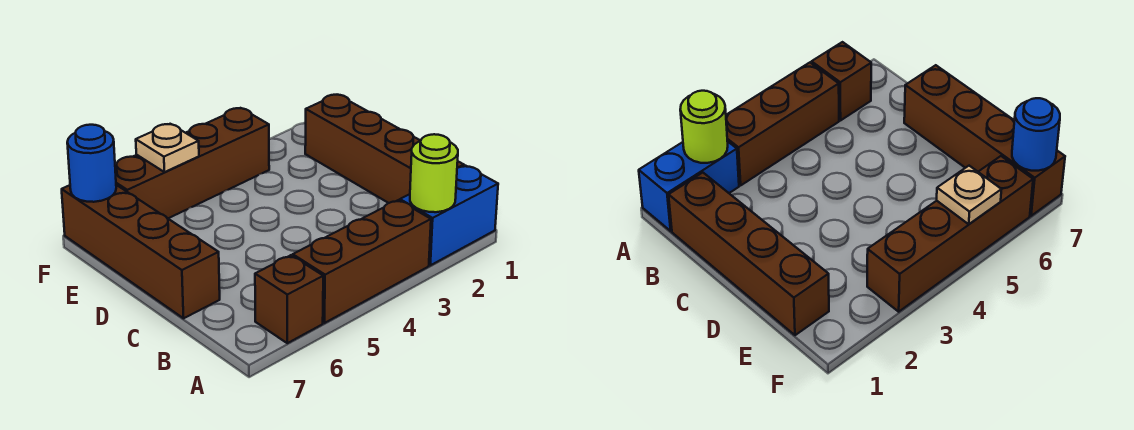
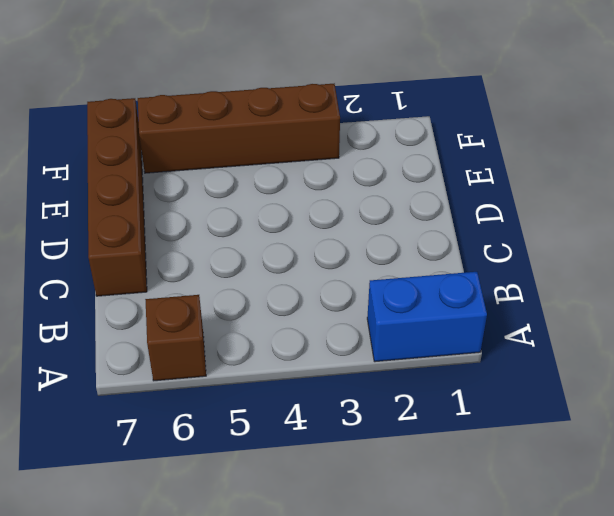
none -> brown brick A3:A5 level 1
none -> brown brick B1:E1 level 1

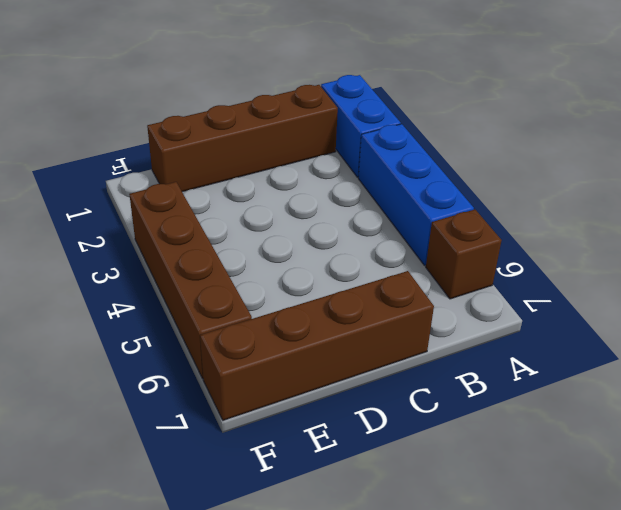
blue brick A3:A5 level 1 -> brown brick A3:A5 level 1
none -> lime round brick A2 level 2
none -> tan plate F5 level 2

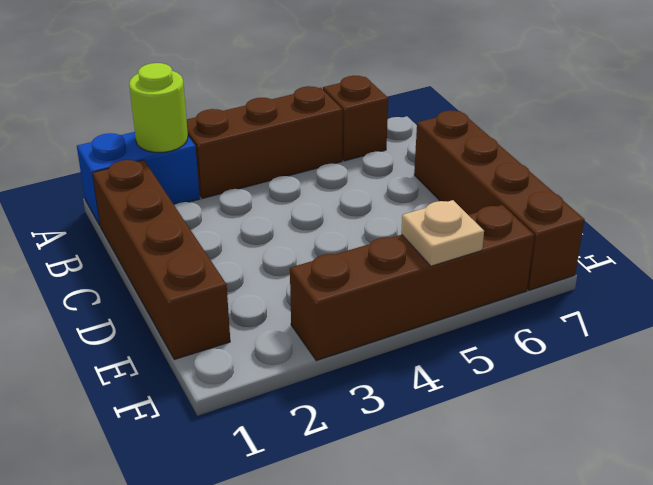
none -> blue round brick F7 level 2

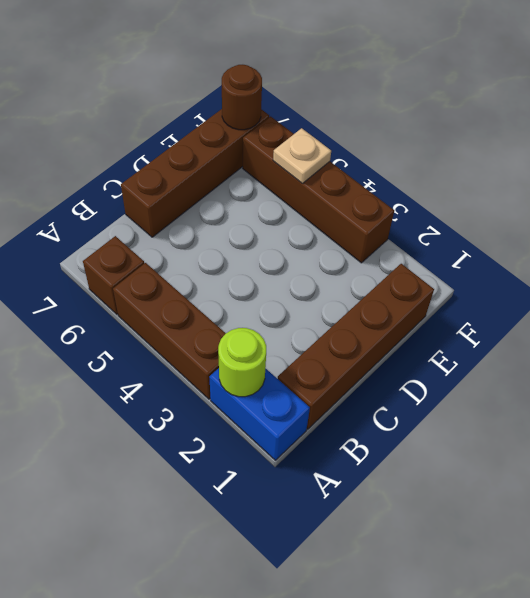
brown round brick F7 level 2 -> blue round brick F7 level 2

